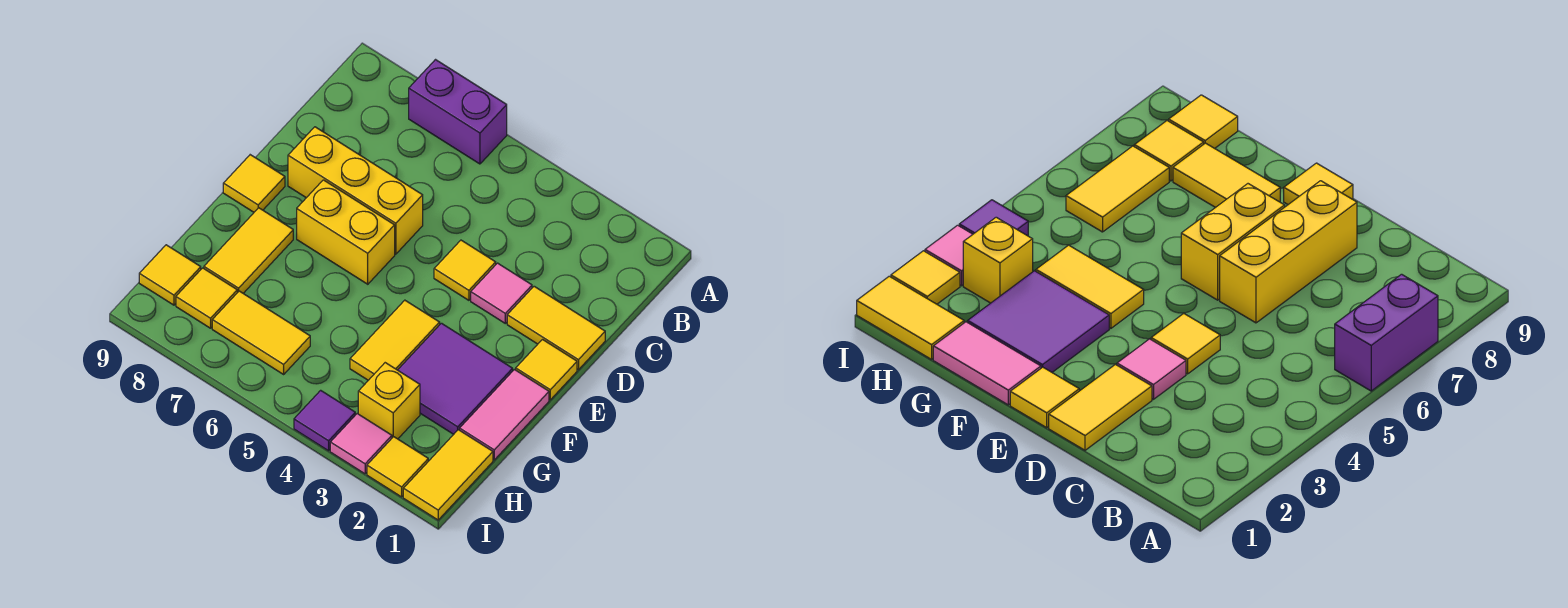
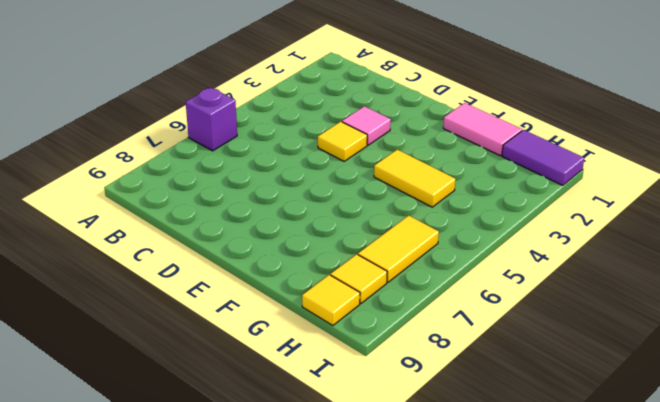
purple brick A6 level 1 -> purple brick A6:A7 level 1
purple tile H1:I1 level 1 -> yellow tile H1:I1 level 1
none -> yellow tile D1:D2 level 1
none -> yellow brick D6:D8 level 1
none -> yellow tile E1 level 1

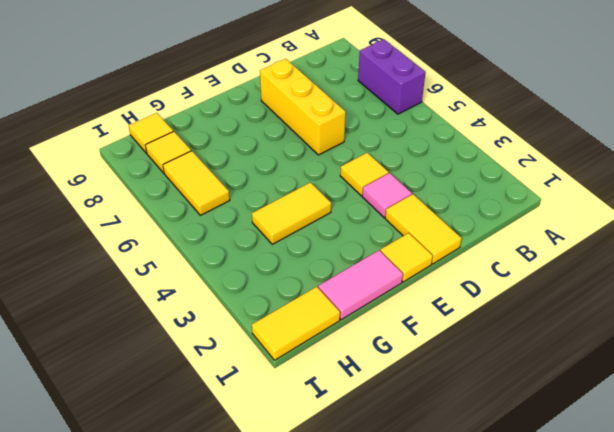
none -> yellow brick E6:E7 level 1
none -> yellow tile E9 level 1
none -> purple tile F2:G3 level 1

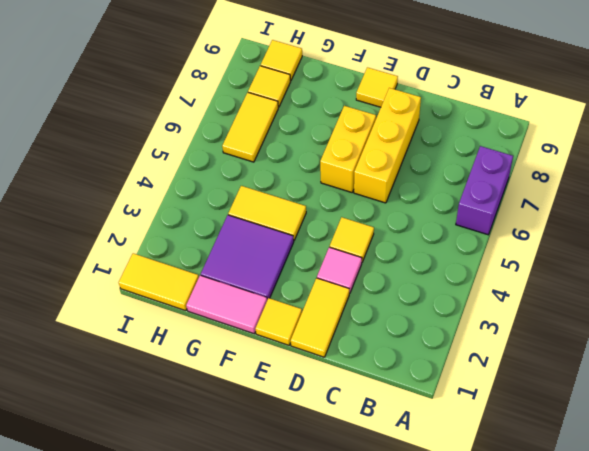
none -> yellow tile F8:G8 level 1
none -> yellow brick H3 level 1
none -> yellow tile I2 level 1

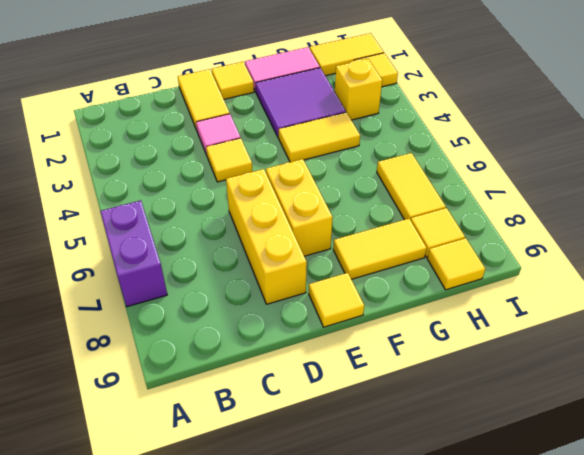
none -> pink tile I3 level 1
none -> purple tile I4 level 1

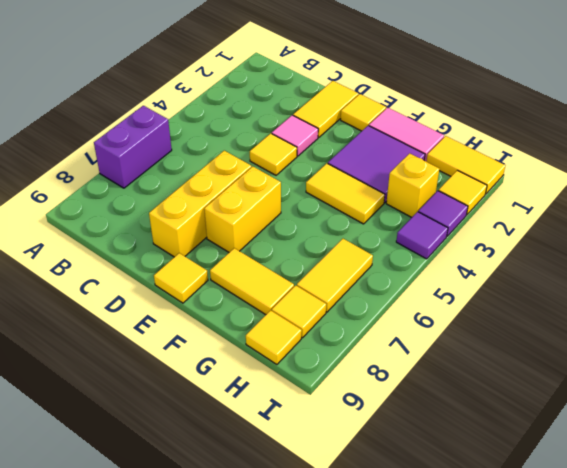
purple tile I3 level 1 -> pink tile I3 level 1

